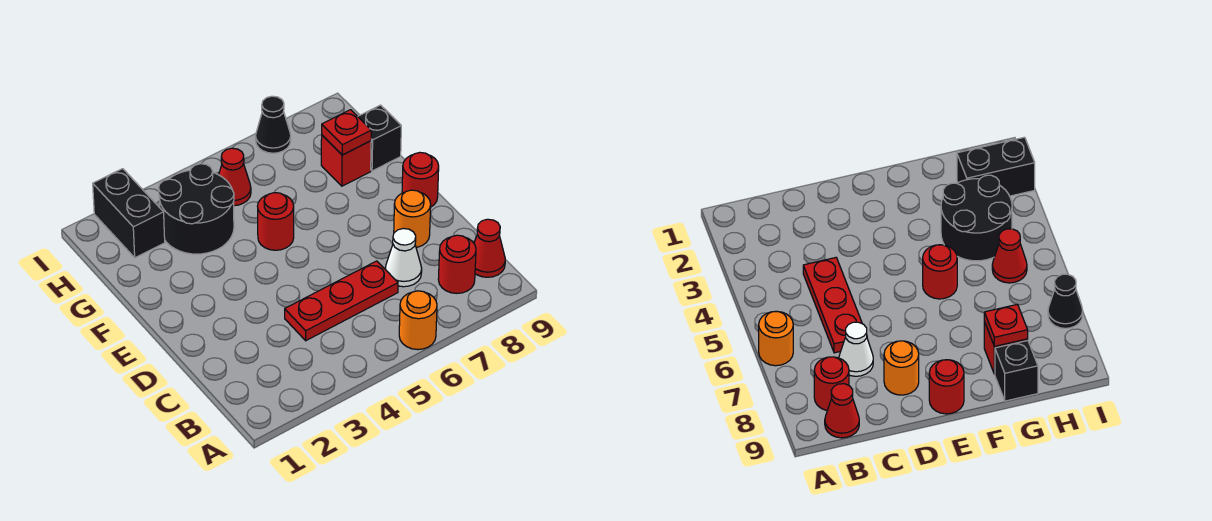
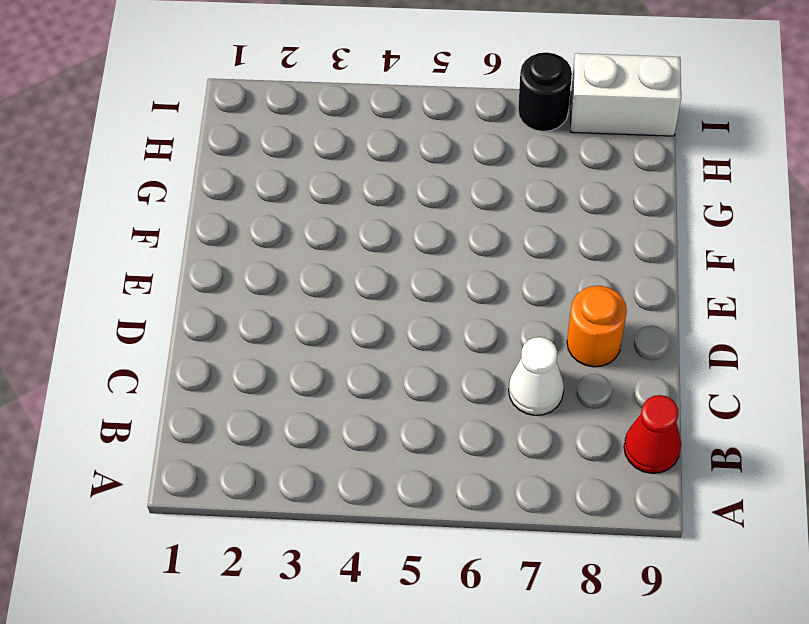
black round brick I7 level 1 -> black cone I7 level 1
white brick I8:I9 level 1 -> none
none -> orange round brick A6 level 1
none -> red round brick B8 level 1
none -> red plate C4:C6 level 1

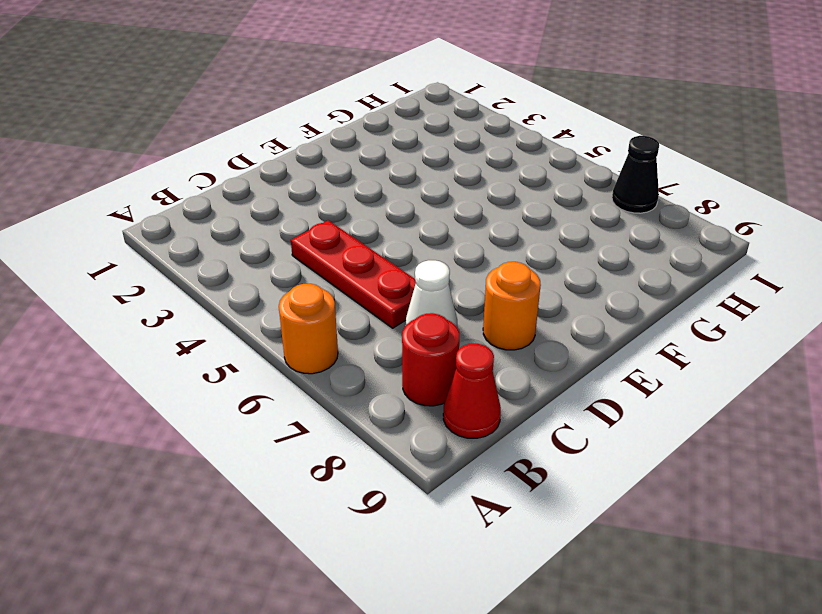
none -> red round brick E9 level 1
none -> red round brick F5 level 1
none -> black round brick G3:H4 level 1

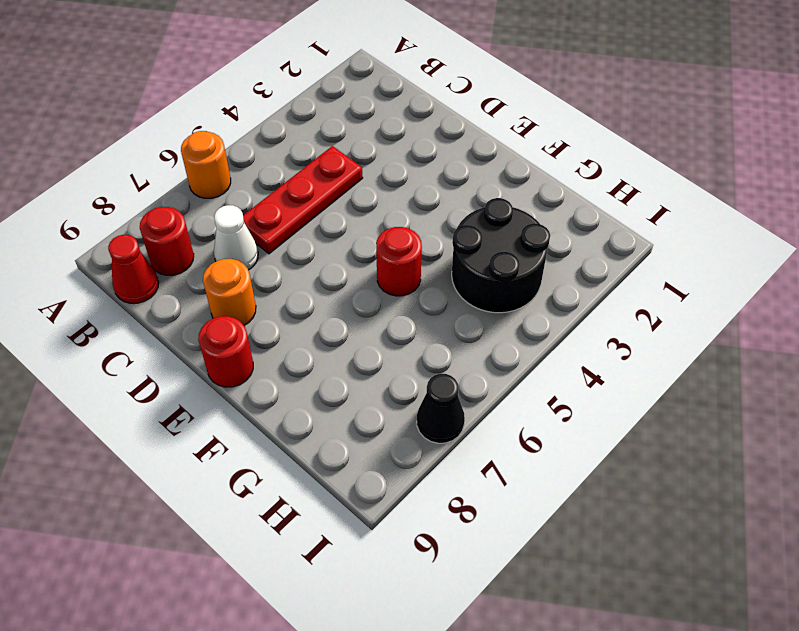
none -> red brick G8 level 1
none -> black brick G9 level 1
none -> black brick H2:I2 level 1

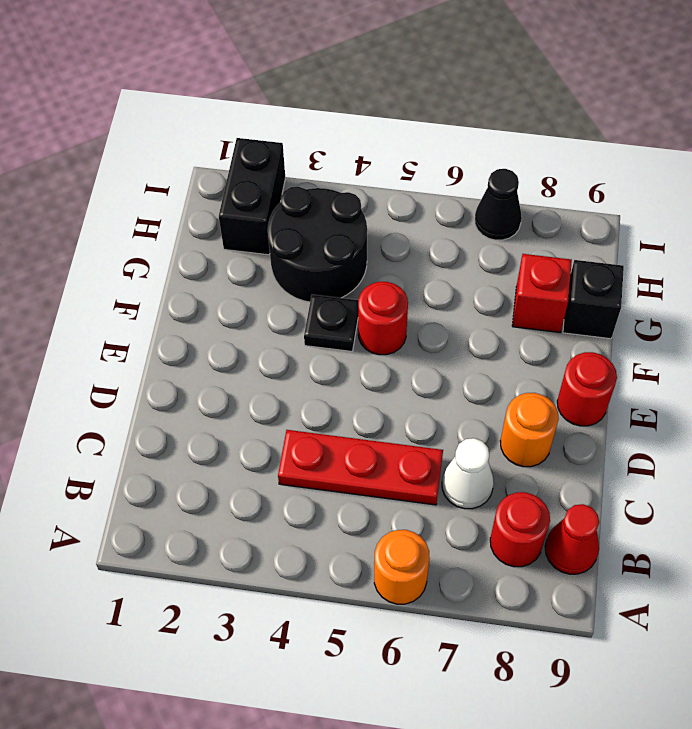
black plate F4 level 1 -> none
none -> red cone H5 level 1
none -> red plate G8 level 2

